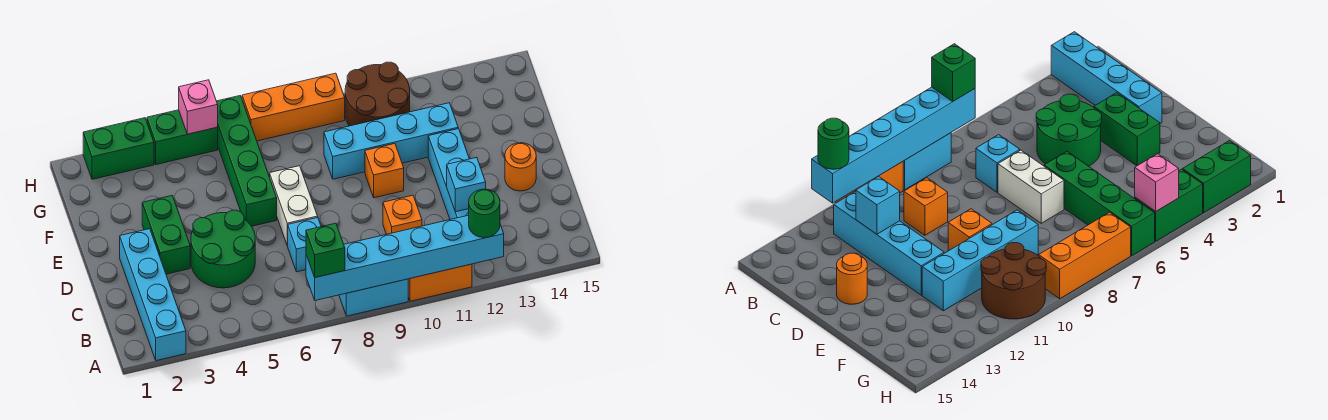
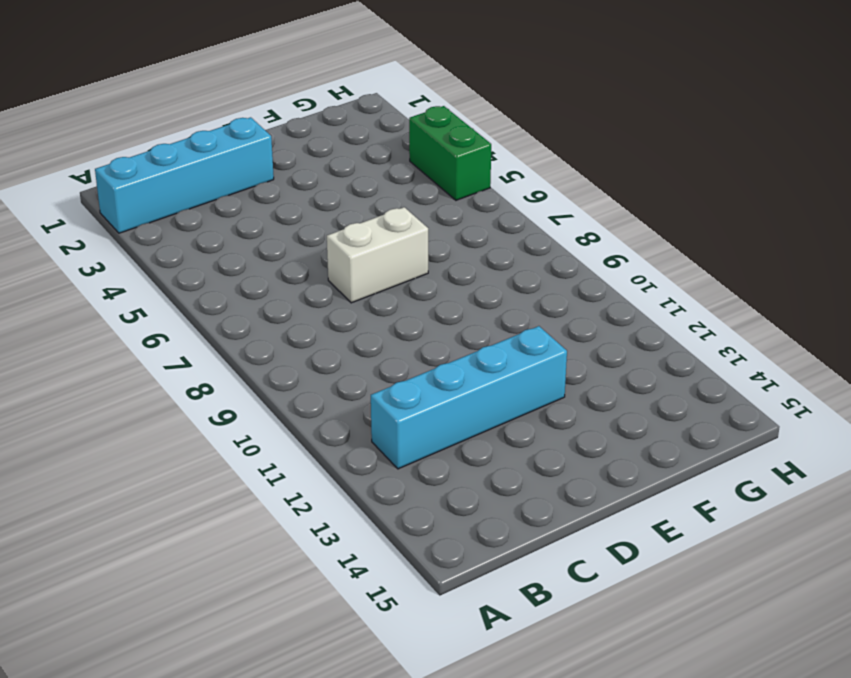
none -> cyan brick A8:A9 level 1
none -> orange brick A10:A11 level 1
none -> green round brick C4:D5 level 1

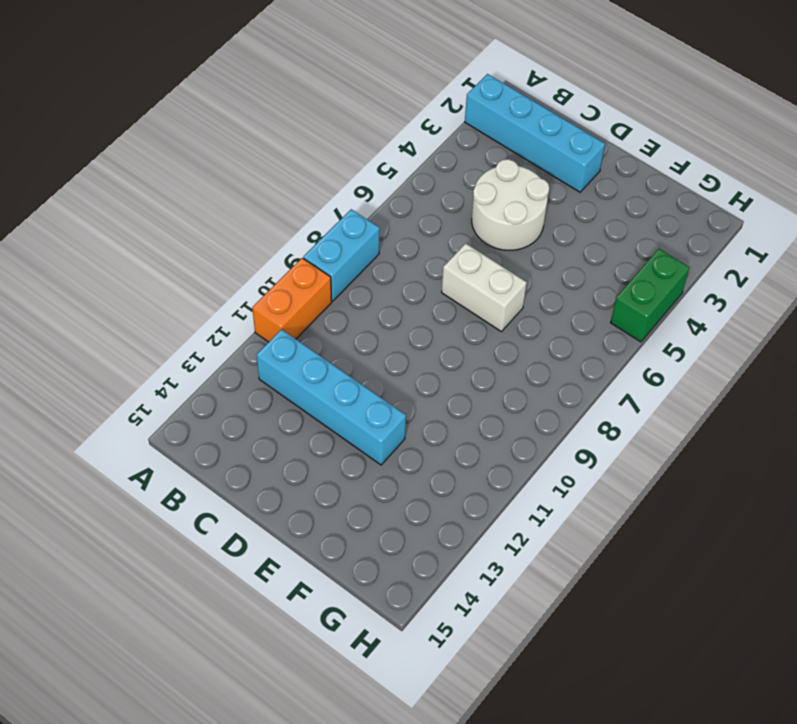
white round brick C4:D5 level 1 -> green round brick C4:D5 level 1
none -> cyan brick C7 level 1
none -> orange brick C10 level 1
none -> green brick D3:E3 level 1

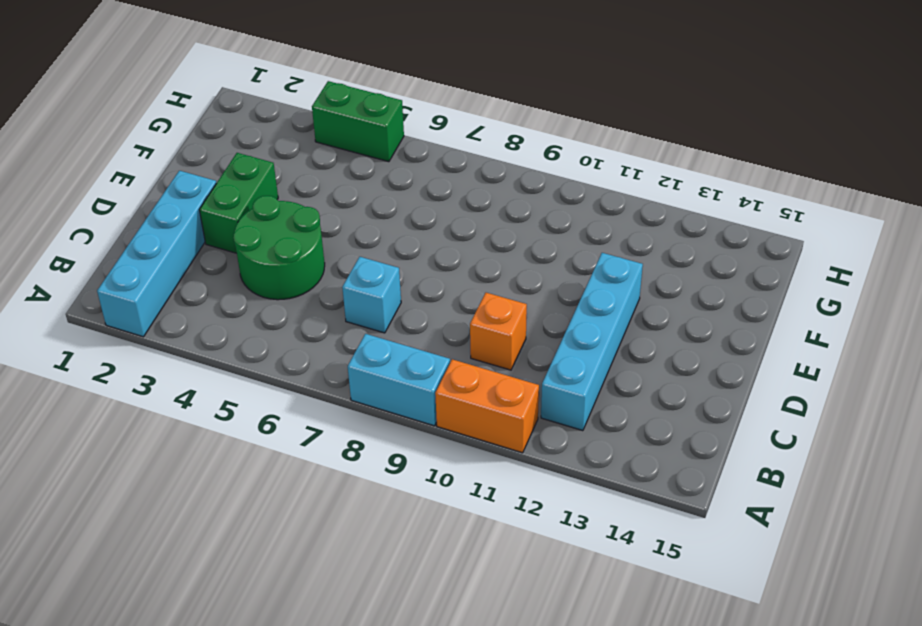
none -> white brick D7:E7 level 1
none -> orange round brick D14 level 1
none -> green brick E6:H6 level 1

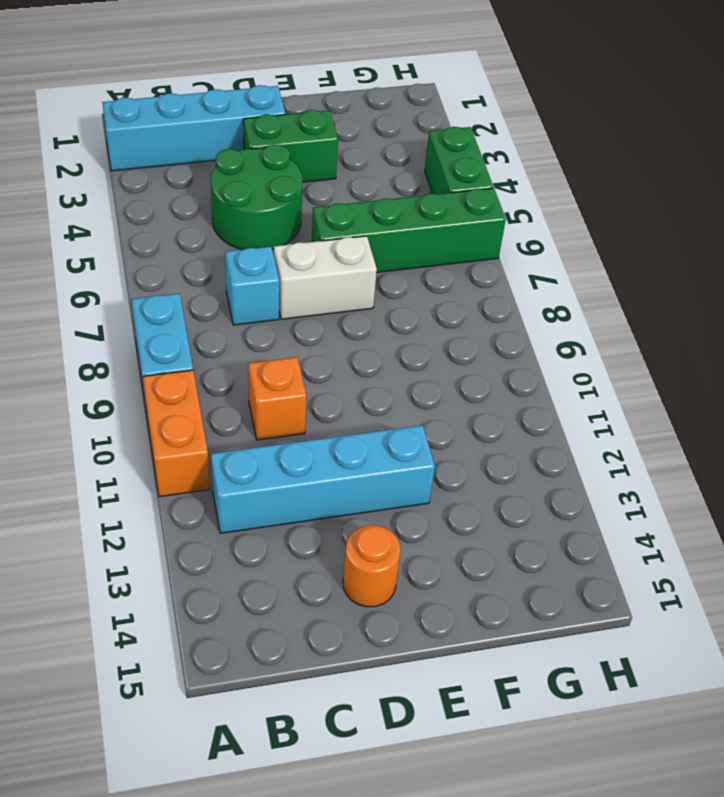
none -> orange brick E10 level 1
none -> cyan brick F9:F12 level 1
none -> brown round brick G10:H11 level 1

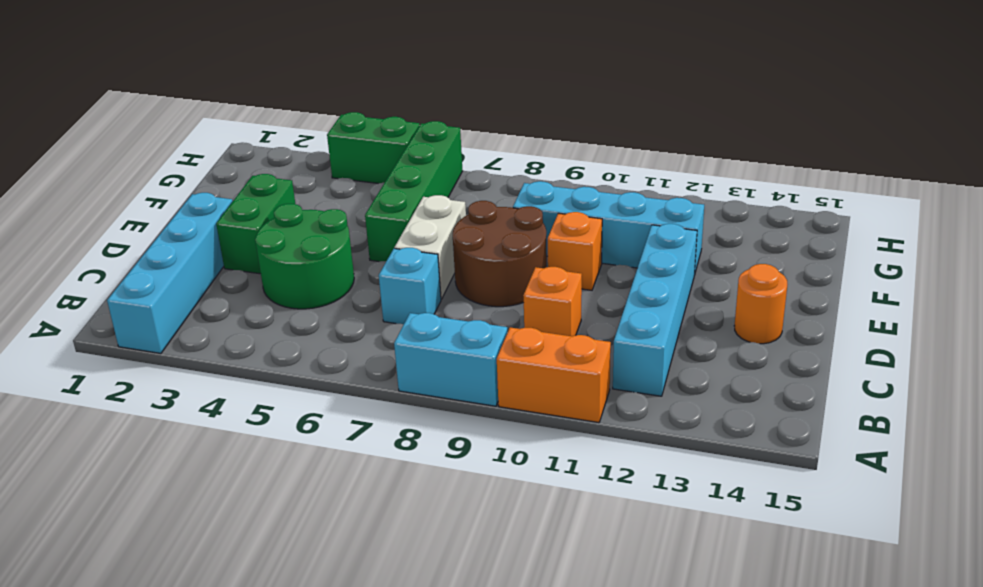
brown round brick D8:E9 level 1 -> brown round brick G10:H11 level 1
none -> green brick H2:H3 level 1
none -> orange brick H7:H9 level 1
none -> cyan brick A7:A12 level 2

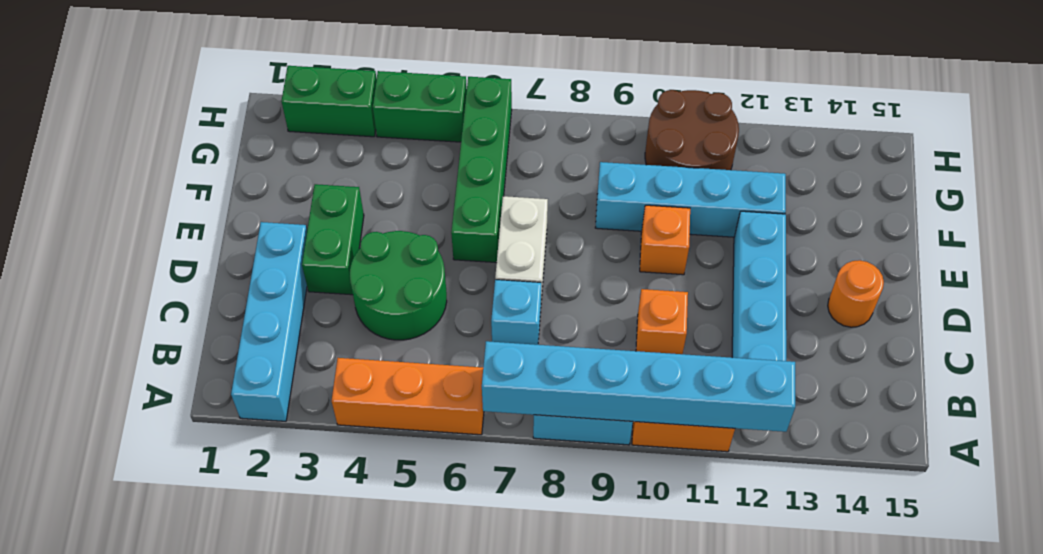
orange brick A4:A6 level 1 -> orange brick H7:H9 level 1
none -> cyan brick C12 level 2
none -> pink brick H5 level 2
none -> green brick A7 level 3

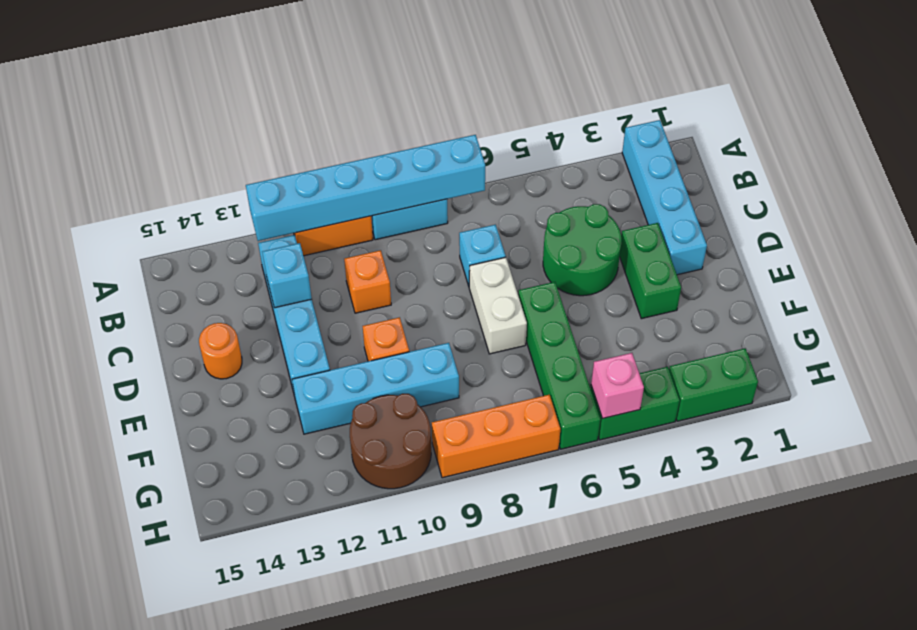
none -> green brick A7 level 3
none -> green round brick A12 level 3

